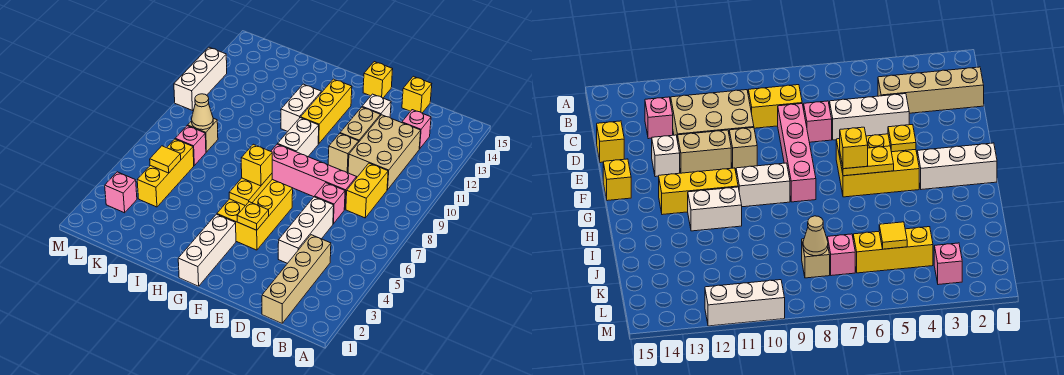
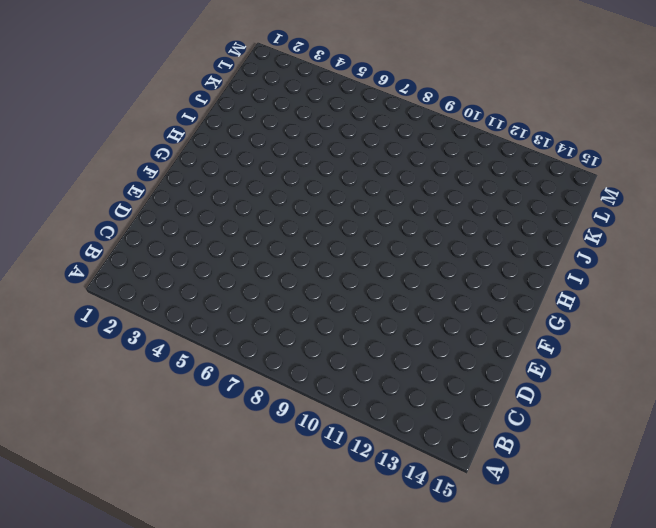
none -> tan brick C1:C4 level 1
none -> yellow brick C8:C9 level 1
none -> tan brick C10:D12 level 1

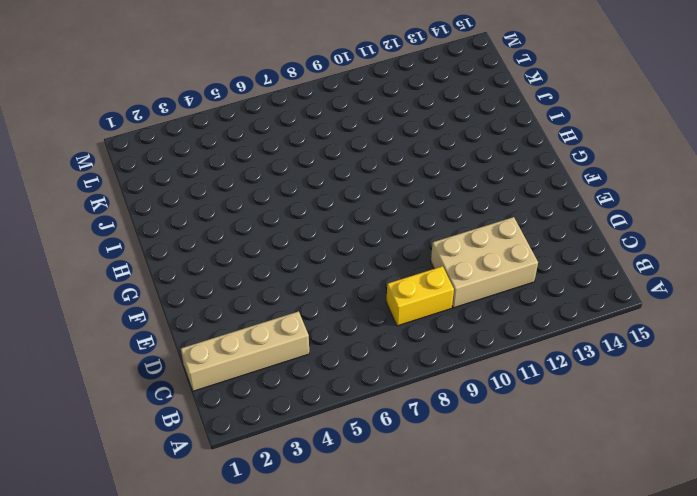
none -> pink brick C13 level 1
none -> white brick D4:D6 level 1
none -> pink brick D7 level 1

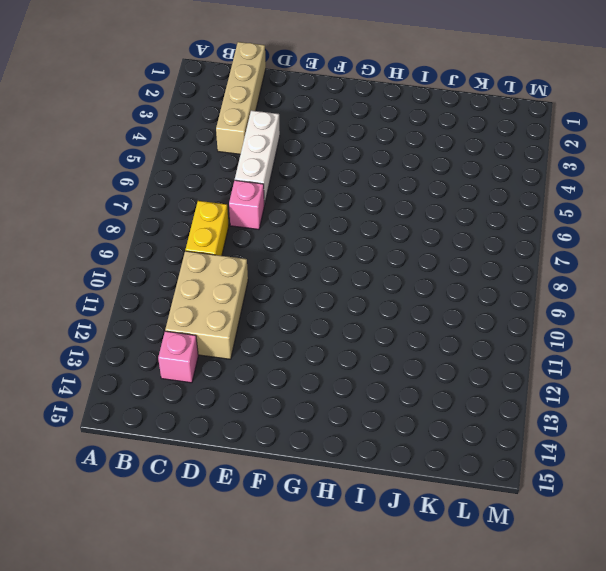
none -> pink brick D8:G8 level 1
none -> yellow brick D15 level 1
none -> tan brick E10 level 1

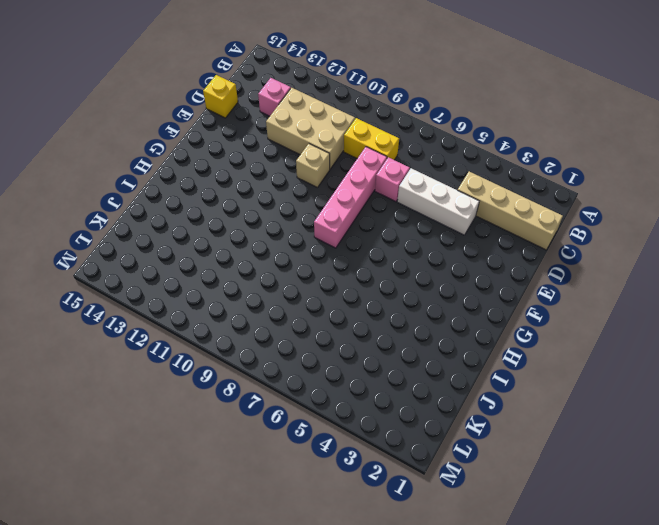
none -> tan brick E11:E12 level 1
none -> white brick E13 level 1
none -> yellow brick F4:G6 level 1

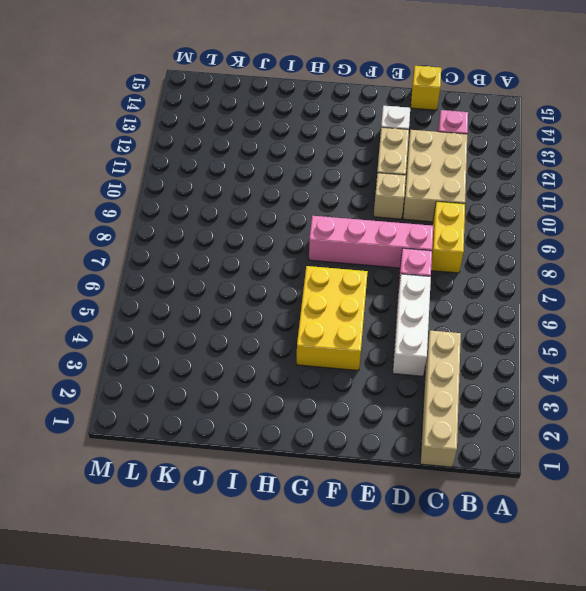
none -> yellow brick F15 level 1
none -> white brick G1:G3 level 1
none -> white brick G9:G10 level 1

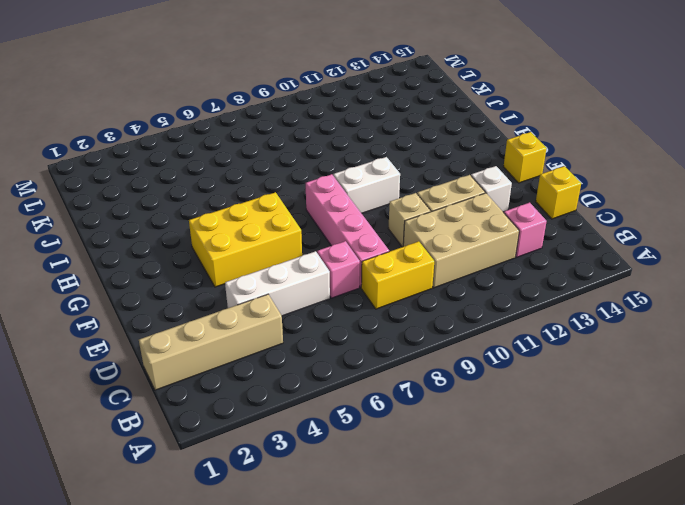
none -> white brick G1:G3 level 1
none -> yellow brick G11:G13 level 1
none -> white brick H11:H12 level 1

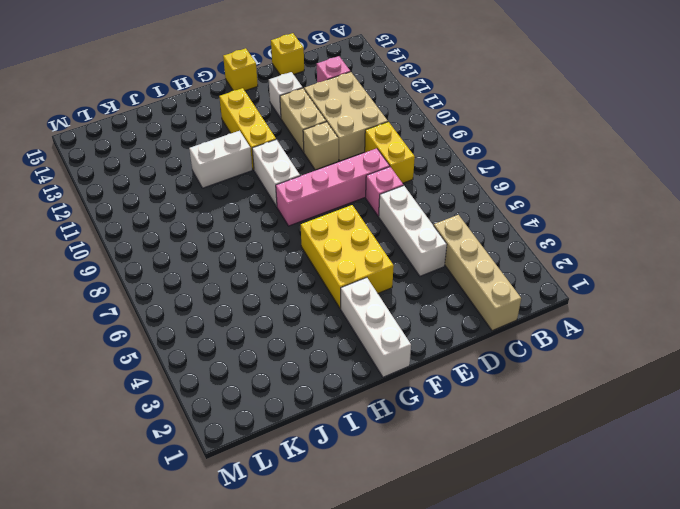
white brick H11:I11 level 1 -> white brick H11:H12 level 1
none -> yellow brick K4:K6 level 1
none -> pink brick K7 level 1
none -> tan brick K8 level 1

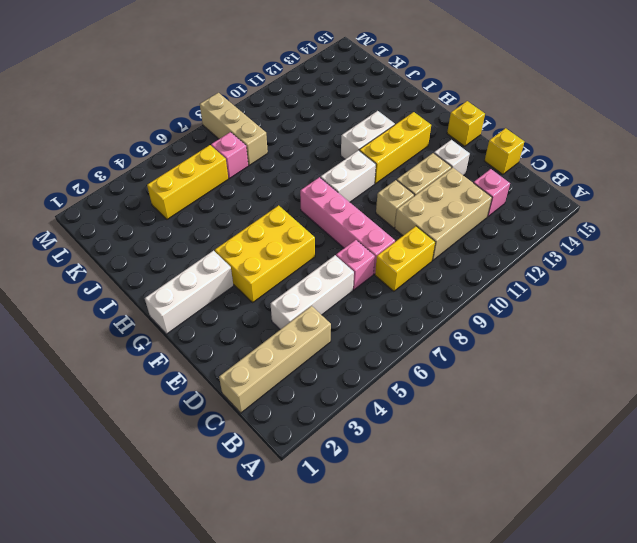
tan brick K8:M8 level 1 -> tan brick K8 level 1
none -> pink brick L3 level 1
none -> white brick M10:M12 level 1
none -> yellow plate F4 level 2

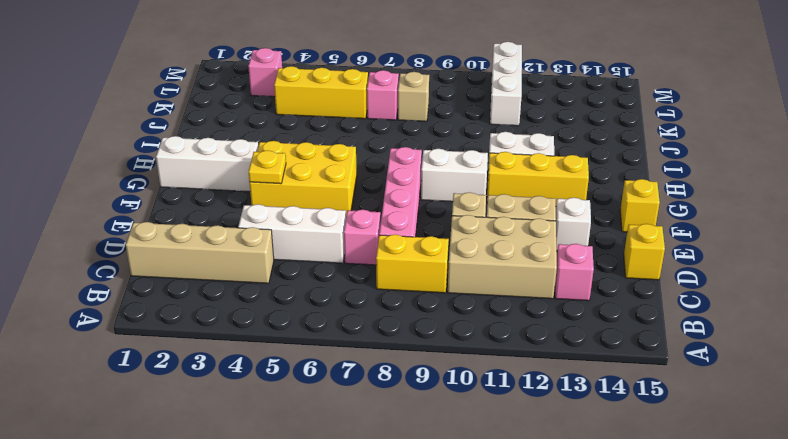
white brick K11:M11 level 1 -> white brick M10:M12 level 1
none -> yellow plate G5:G6 level 2
none -> yellow tile K5 level 2
none -> tan cone K8 level 2

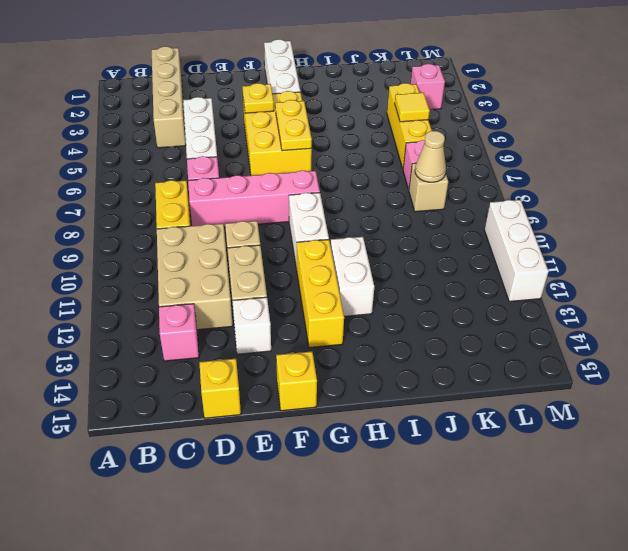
none -> yellow brick G6 level 3

